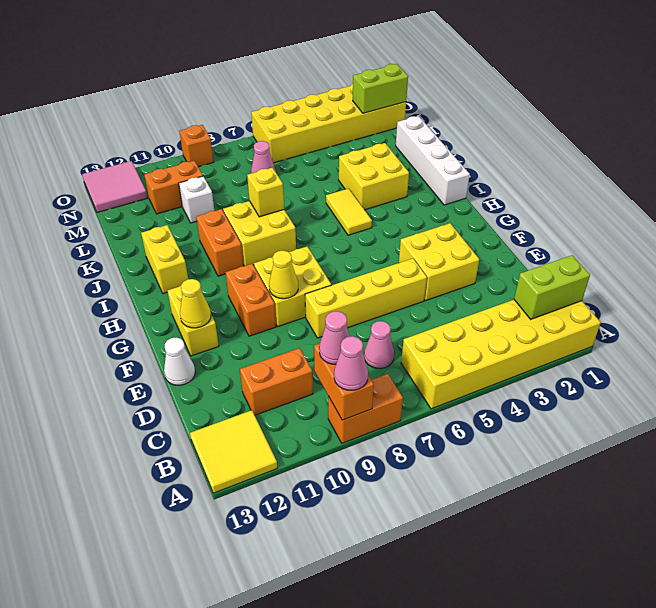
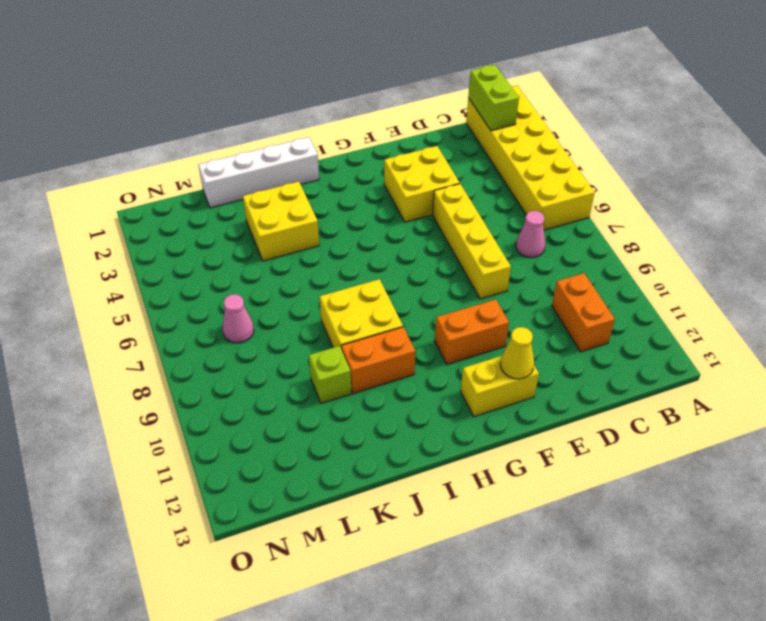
lime brick K10 level 1 -> none
none -> orange brick A8:A9 level 1
none -> yellow tile A12:B13 level 1
none -> white cone E13 level 1
none -> yellow brick F8:G9 level 1

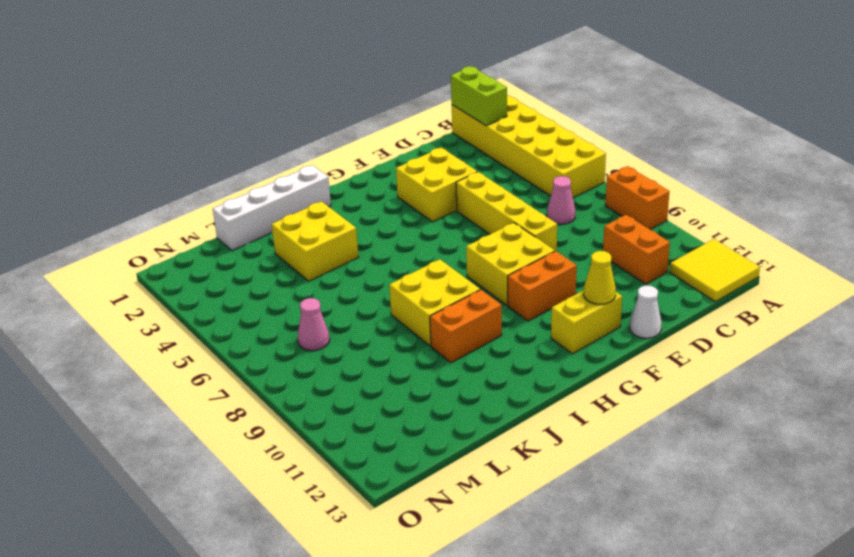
none -> yellow tile I5:J5 level 1
none -> yellow brick I12:J12 level 1
none -> white brick L10 level 1
none -> orange brick M10:M11 level 1

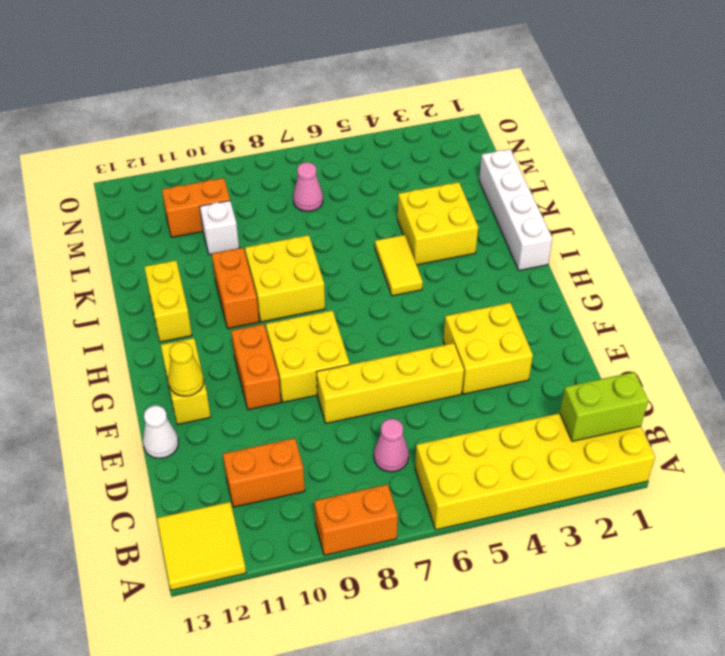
none -> yellow brick N1:O6 level 1
none -> pink tile N12:O13 level 1
none -> orange brick O9 level 1
none -> orange brick A9:B9 level 2

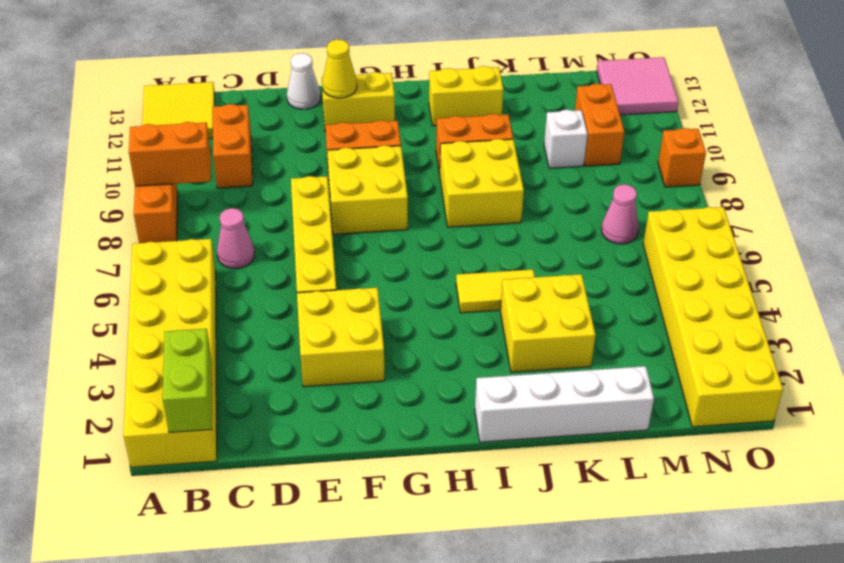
none -> yellow cone F9 level 2
none -> yellow brick J8 level 2
none -> lime brick N1:N2 level 2
none -> pink cone A9 level 3

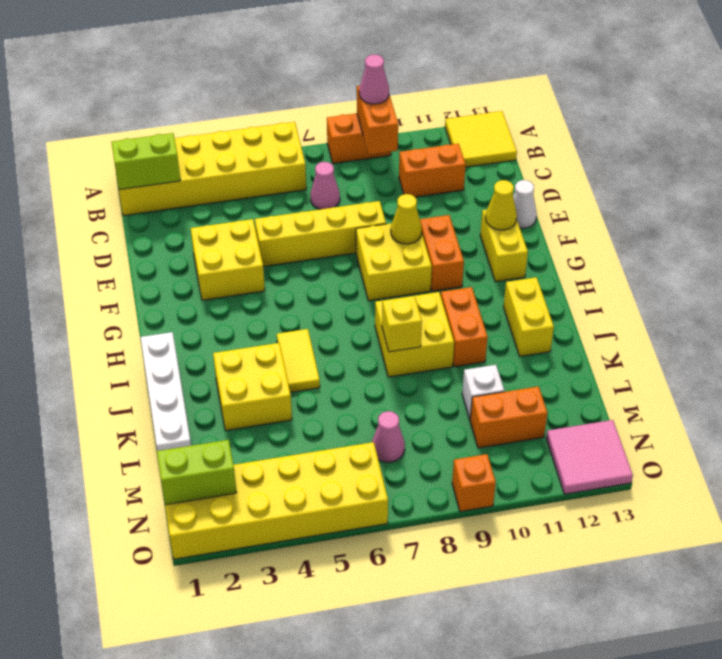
none -> pink cone B9 level 3

